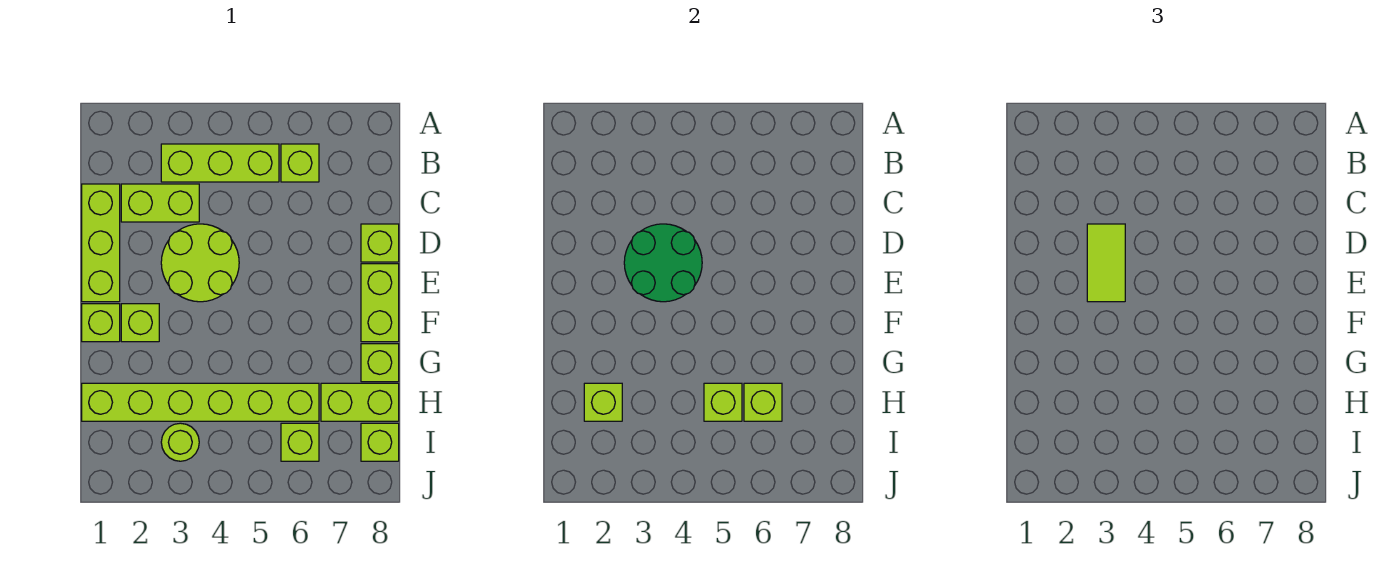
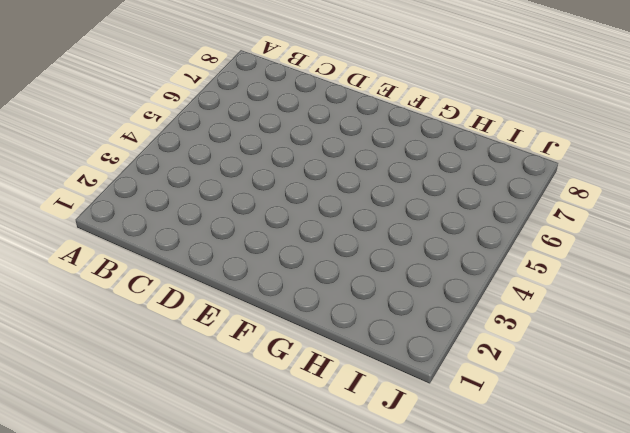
none -> lime brick B3:B5 level 1
none -> lime brick B6 level 1
none -> lime brick C1:E1 level 1

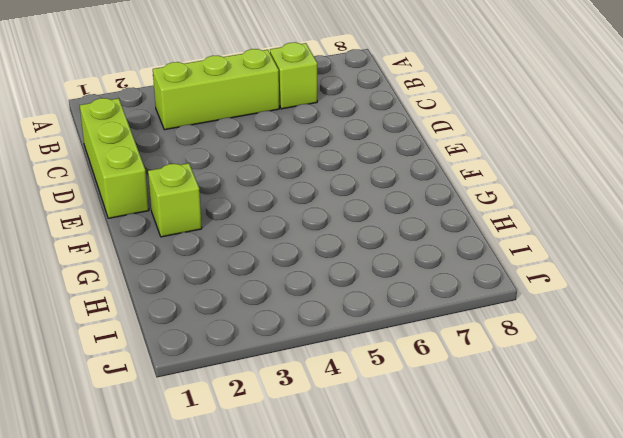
none -> lime brick C2:C3 level 1
none -> lime round brick D3:E4 level 1
none -> lime brick D8 level 1

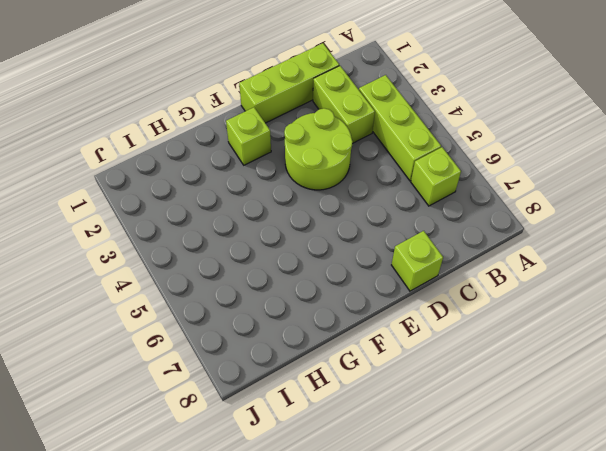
none -> lime brick E8:F8 level 1
none -> lime brick F1 level 1
none -> lime brick G8 level 1

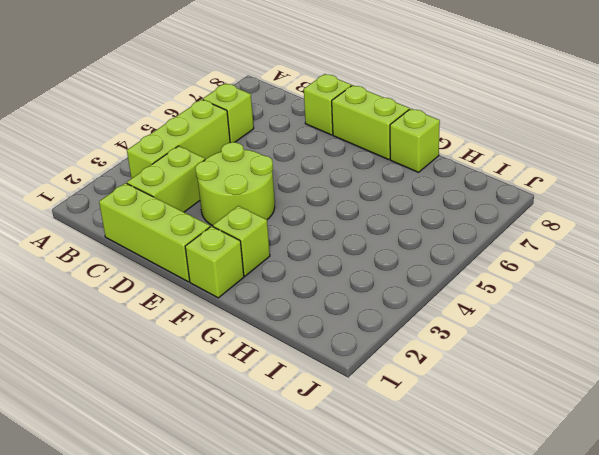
none -> lime brick H1:H6 level 1
none -> lime brick H7:H8 level 1
none -> lime round brick I3 level 1

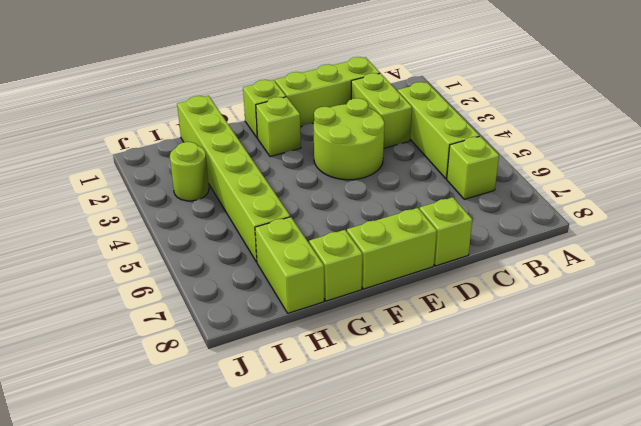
none -> lime brick I6 level 1
none -> lime brick I8 level 1
none -> green round brick D3:E4 level 2

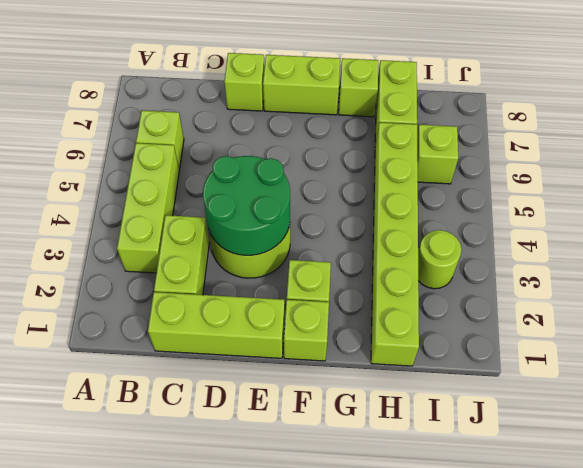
none -> lime brick I8 level 1
none -> lime brick H2 level 2
none -> lime brick H5 level 2

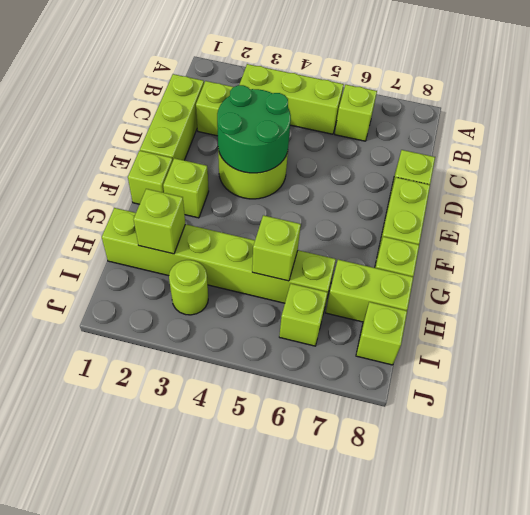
none -> lime brick H6 level 2
none -> lime tile D3:E3 level 3

